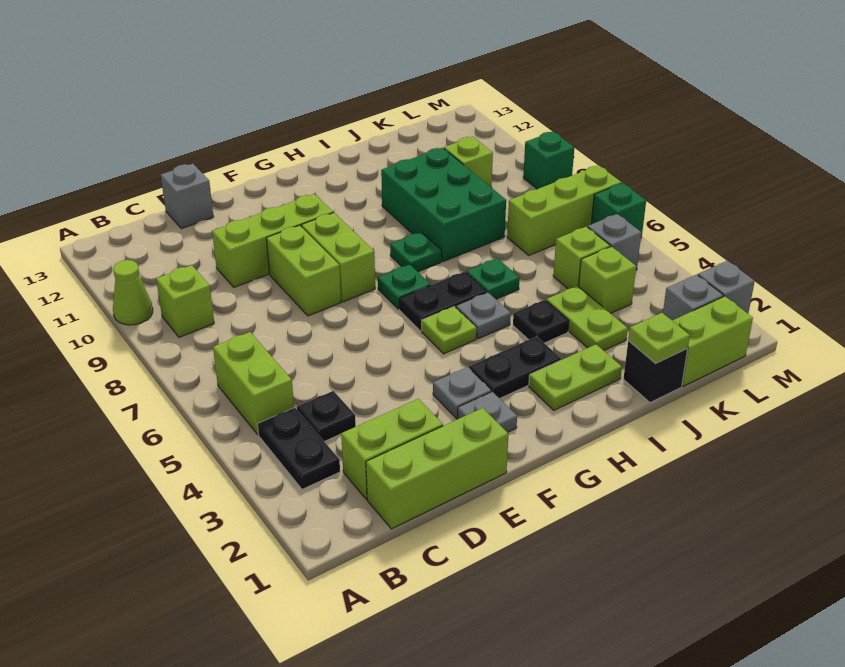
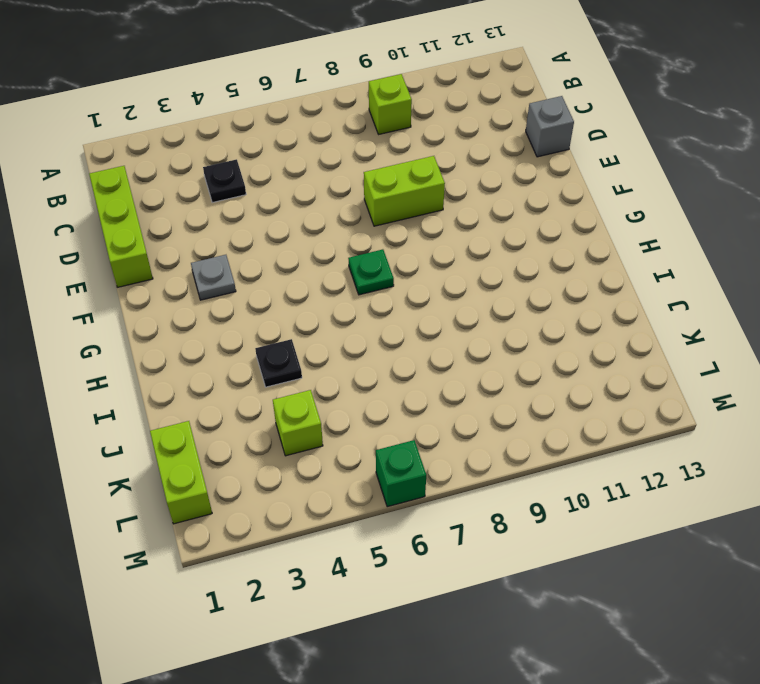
none -> lime cone A10 level 1
none -> black plate B3:B4 level 1
none -> lime brick B5:B6 level 1
none -> lime brick C2:D2 level 1

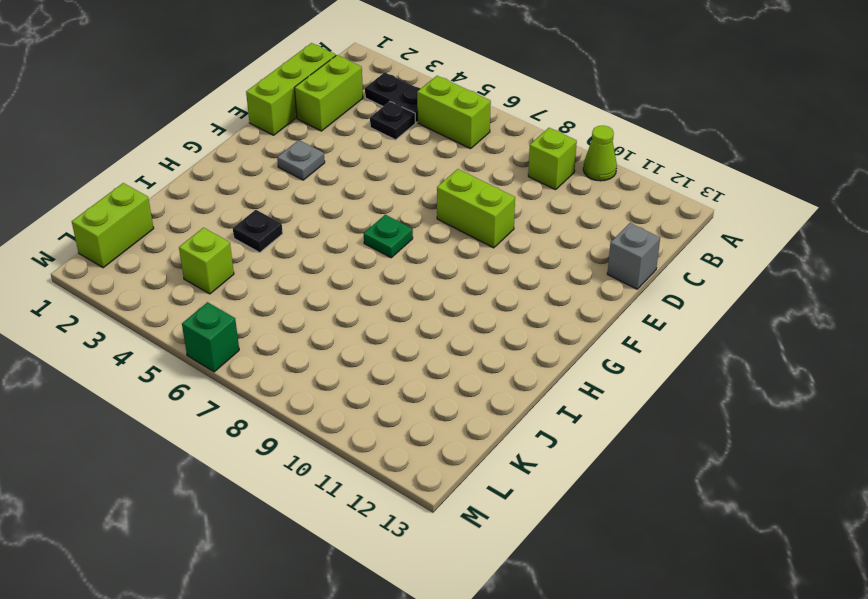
none -> lime brick D10:F10 level 1
none -> grey plate F2 level 1
none -> lime brick F8:F9 level 1
none -> black plate G3:H3 level 1

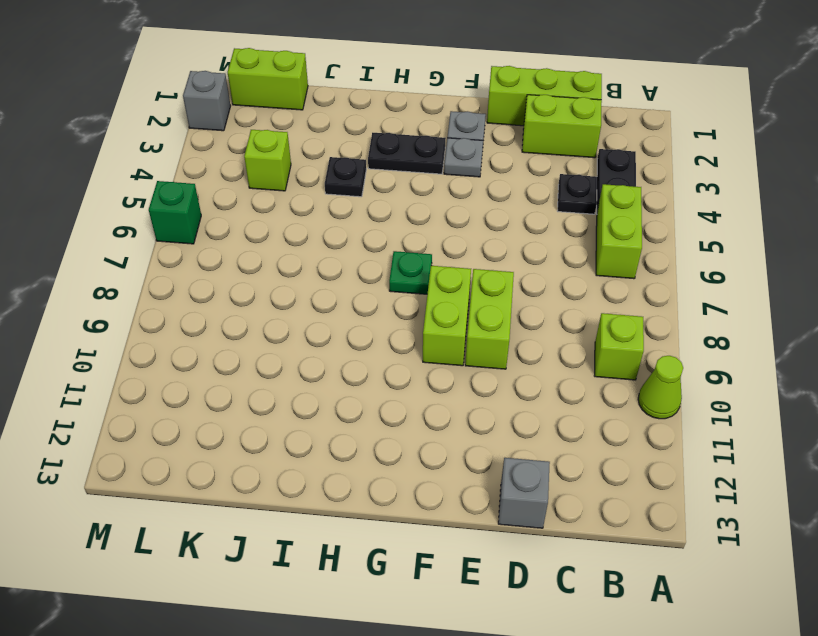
none -> lime brick D10:F10 level 1
none -> lime plate G5 level 1
none -> black plate G6:H6 level 1
none -> lime plate H2:I2 level 1

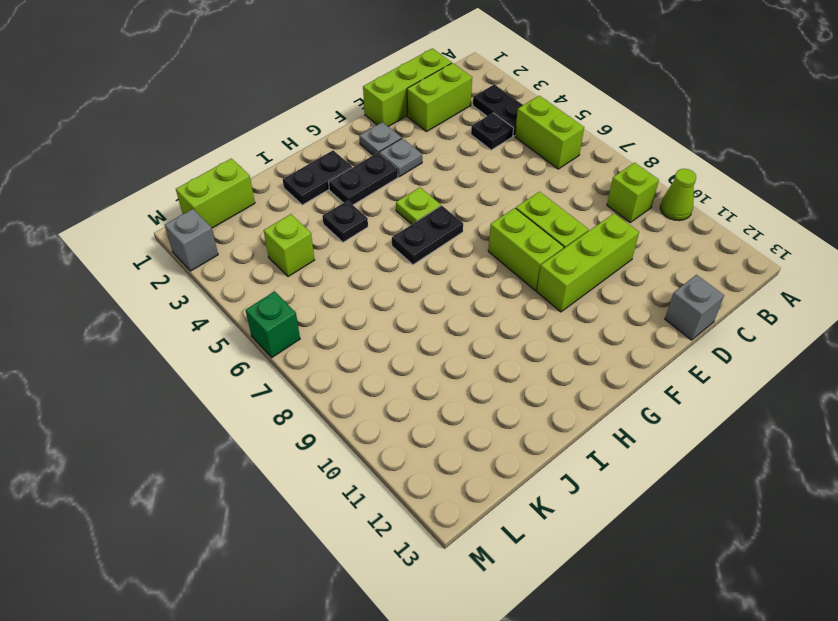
black plate H2:I2 level 1 -> lime plate H2:I2 level 1
none -> green plate G7 level 1
none -> grey plate H5 level 1
none -> green plate H8 level 1
none -> green plate I6 level 1

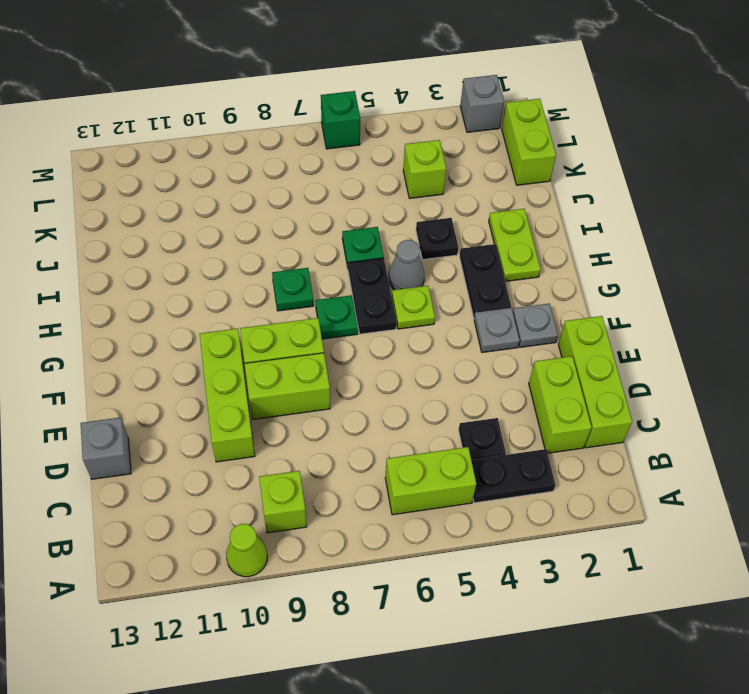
grey cone H5 level 1 -> grey plate H5 level 1
none -> green brick I8:J10 level 1
none -> black brick J1 level 1
none -> lime plate J3:J4 level 1
none -> lime brick K5 level 1

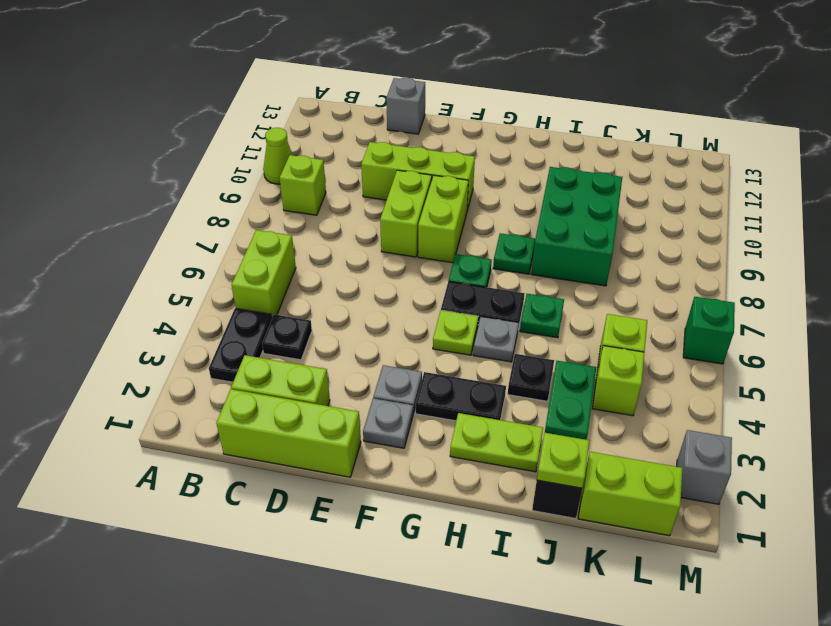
green plate J3:J4 level 1 -> lime plate J3:J4 level 1
none -> lime brick K7:M7 level 1
none -> lime brick K10 level 1
none -> grey brick L2 level 1
none -> grey brick L5 level 1

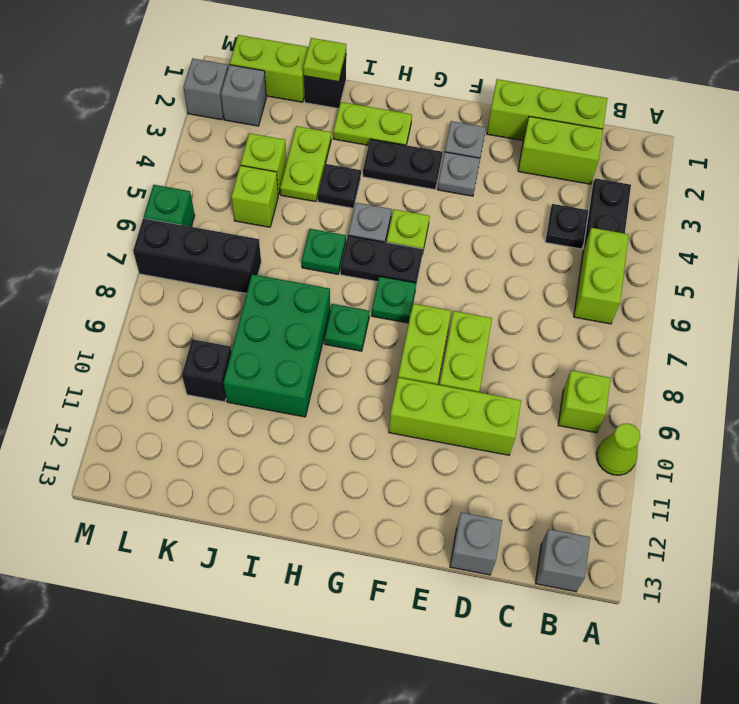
grey brick B13 level 1 -> grey brick L5 level 1
black brick K7:M7 level 1 -> lime brick K7:M7 level 1
black brick K10 level 1 -> lime brick K10 level 1
none -> green brick M9 level 1

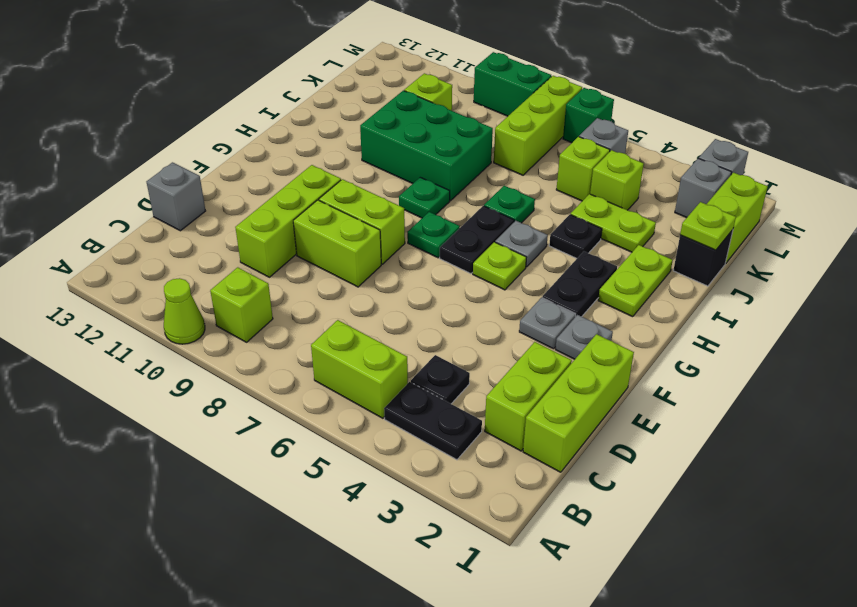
green brick M8:M9 level 1 -> green brick M9 level 1

